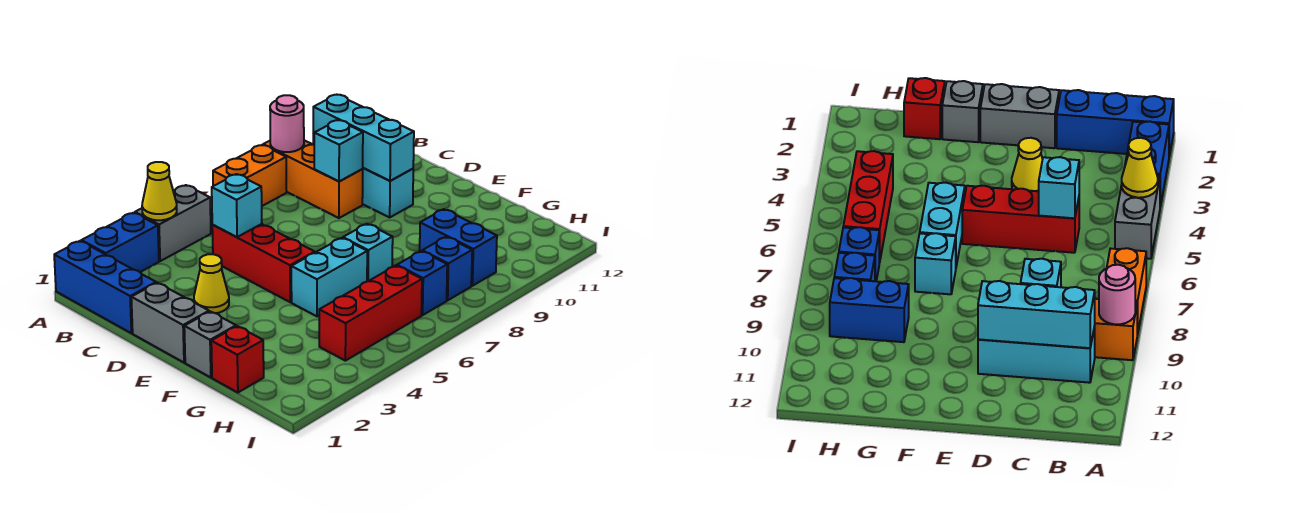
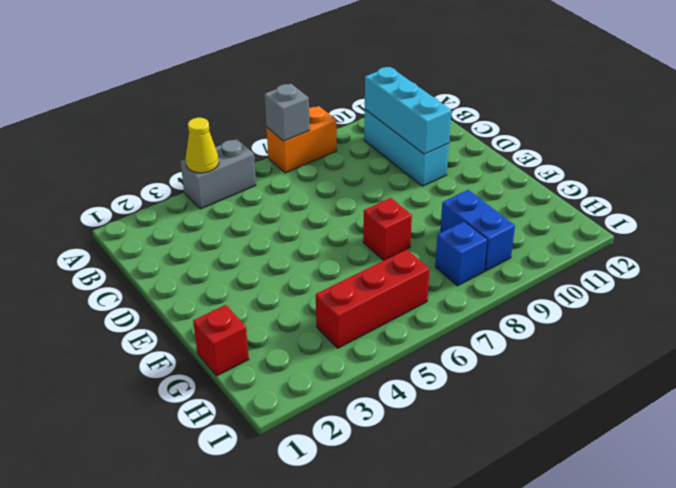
grey brick A7 level 2 -> grey brick F1 level 1
red brick F7 level 1 -> cyan brick F7 level 1
none -> blue brick A1:C1 level 1
none -> blue brick A2:A3 level 1
none -> orange brick A9:C9 level 1

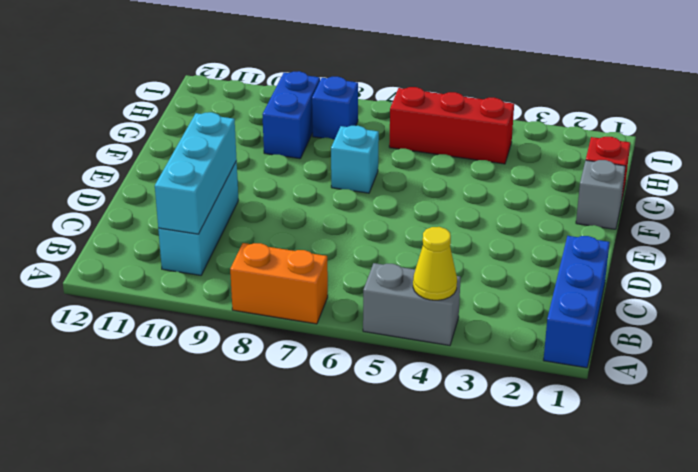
none -> blue brick A2:A3 level 1
none -> orange brick A9:C9 level 1
none -> red brick C5:E5 level 1

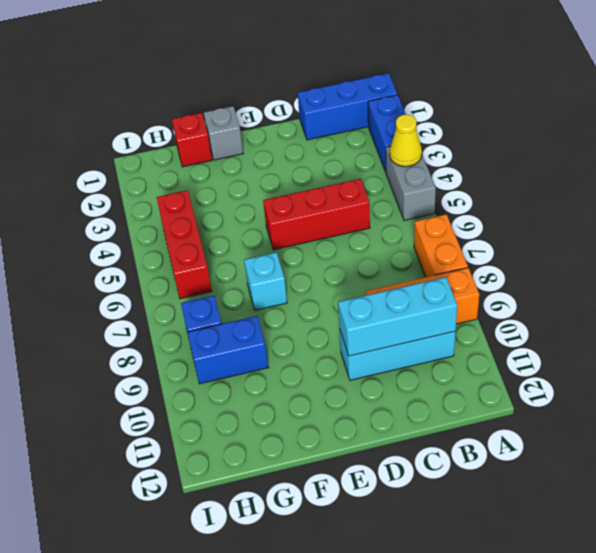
none -> grey brick D1:E1 level 1
none -> yellow cone D3 level 1
none -> cyan brick F5:F6 level 1

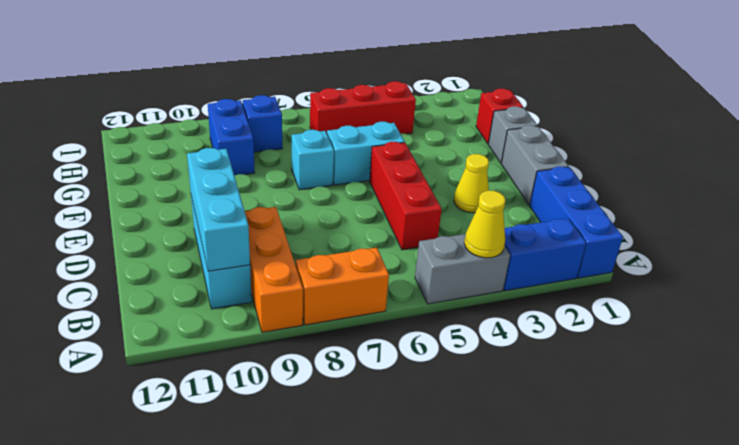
none -> blue brick H7 level 1
none -> pink round brick A9 level 2
none -> cyan brick C5 level 2

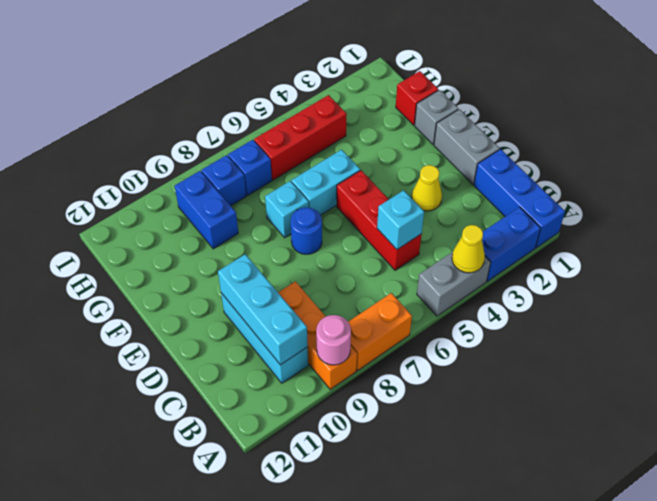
blue round brick E7 level 1 -> none
none -> cyan brick C9 level 2

